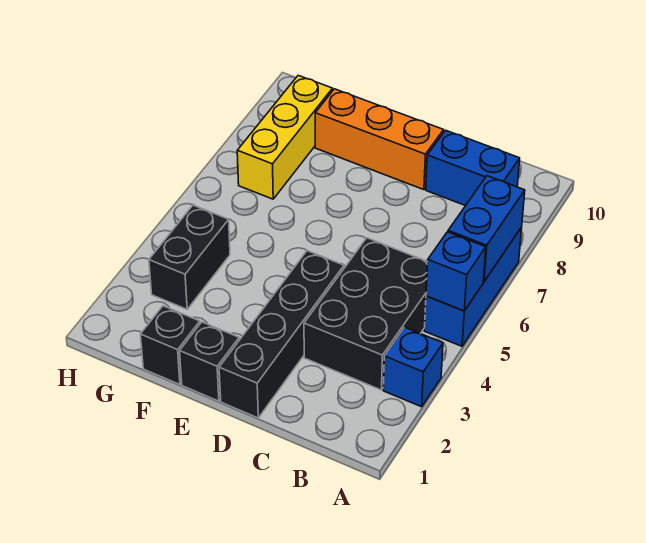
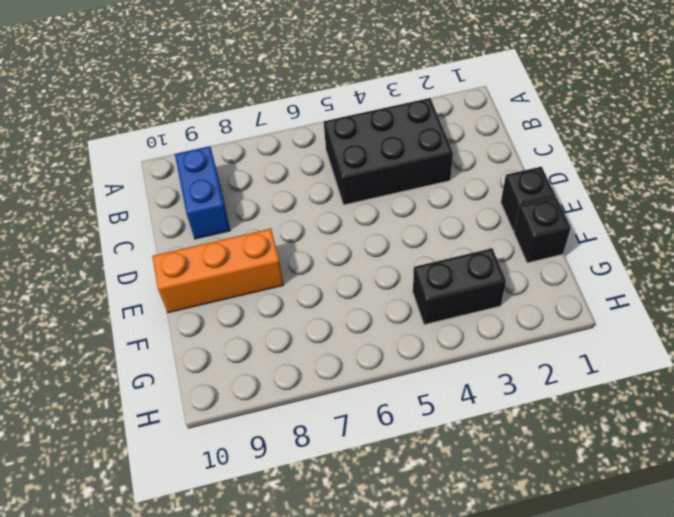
orange brick E8:E10 level 1 -> orange brick D9:F9 level 1
none -> blue brick A3 level 1
none -> blue brick A5:A7 level 1
none -> black brick D1:D4 level 1

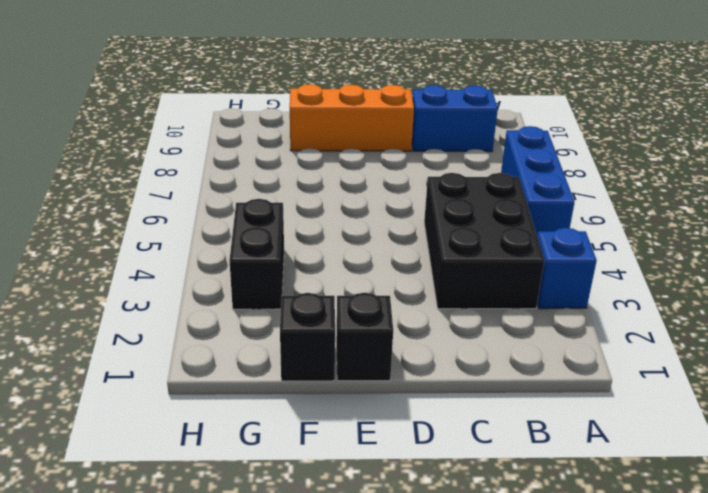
none -> black brick D1:D4 level 1
none -> yellow brick G7:G9 level 1
none -> blue brick A5 level 2

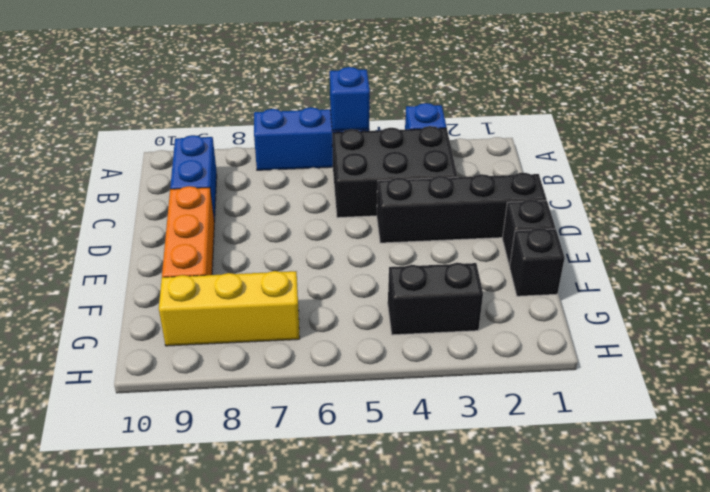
none -> blue brick A6:A7 level 2

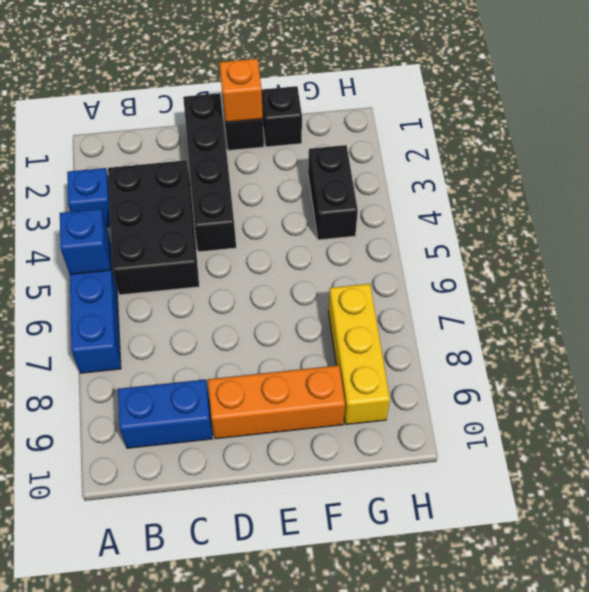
orange brick E1 level 2 -> none
none -> blue brick A6:A7 level 2

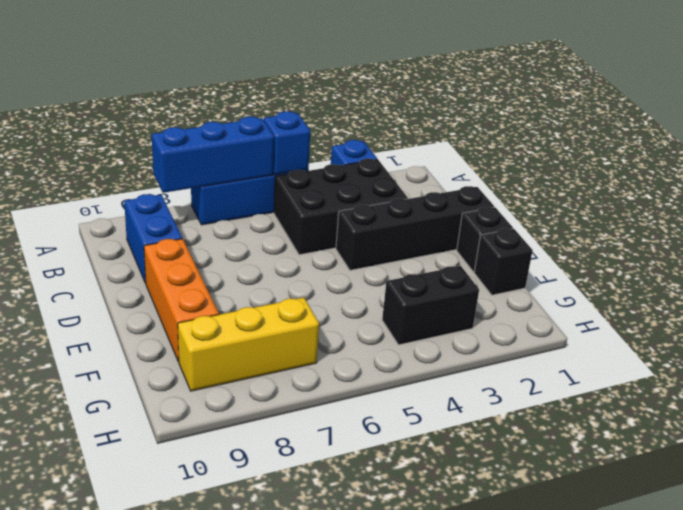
blue brick A6:A8 level 2 -> blue brick A6:A7 level 2

